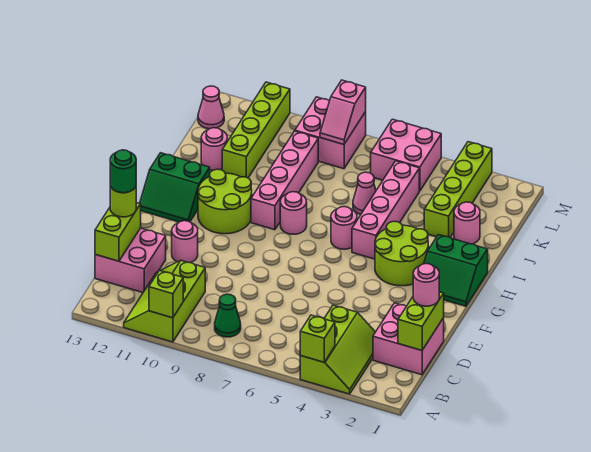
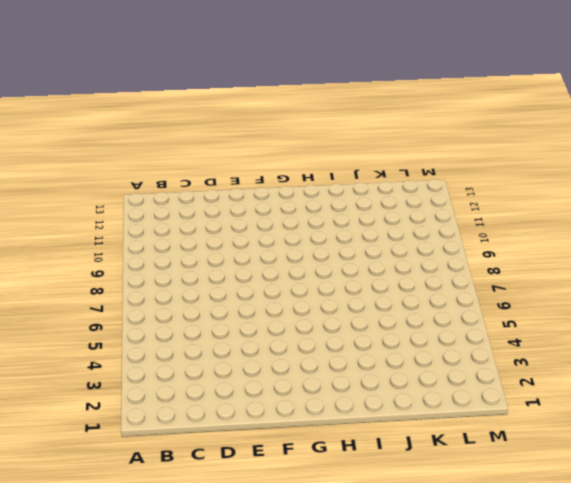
none -> lime slope A3:C4 level 1 top 4
none -> lime slope A10:C11 level 1 top 10
none -> green cone B8 level 1
none -> pink brick C1:D2 level 1

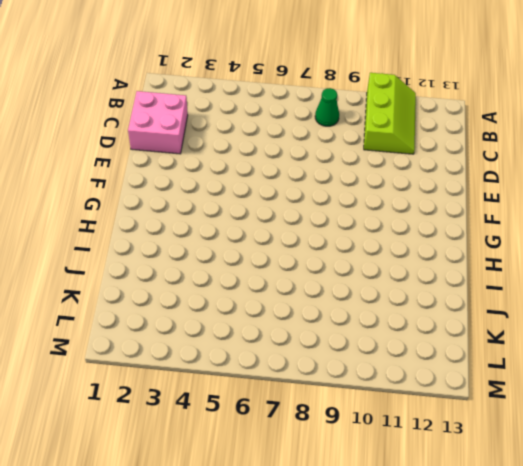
none -> lime slope A3:C4 level 1 top 4
none -> pink brick C12:D13 level 1
none -> pink round brick E11 level 1
none -> green slope G1:H2 level 1 top H

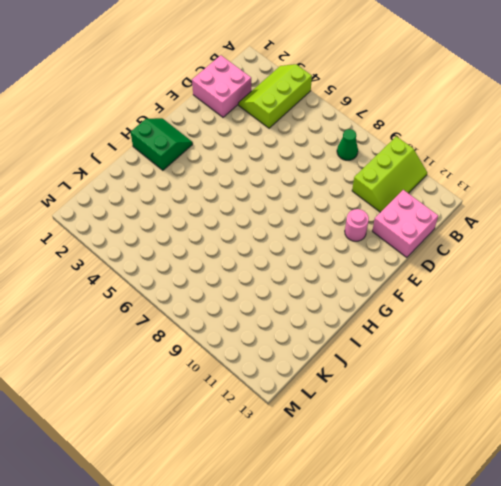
none -> lime round brick G3:H4 level 1
none -> lime round brick G10:H11 level 1
none -> green slope G12:H13 level 1 top H
none -> pink brick H5:K5 level 1

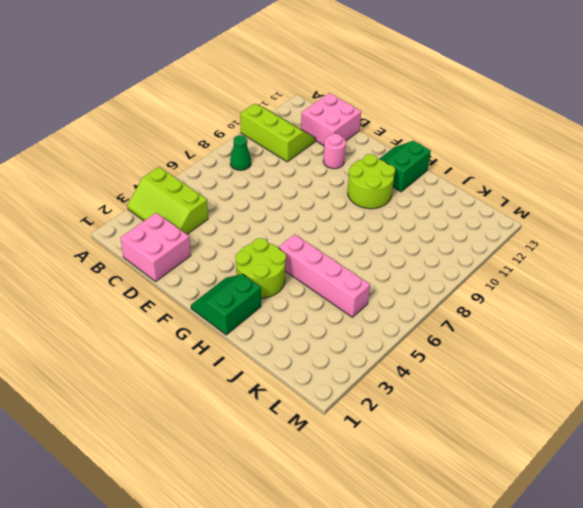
none -> pink round brick H6 level 1
none -> pink round brick H8 level 1
none -> pink brick H9:K9 level 1
none -> pink round brick J2 level 1

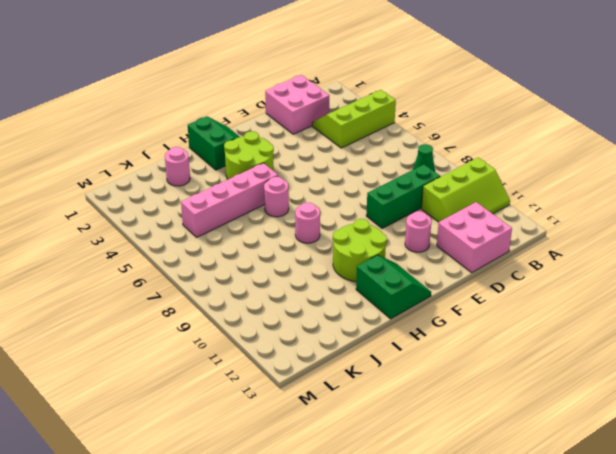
green brick C9:E9 level 1 -> none
none -> pink brick H9:K9 level 1
none -> lime brick J3:M3 level 1
none -> pink cone J6 level 1
none -> lime brick J11:M11 level 1

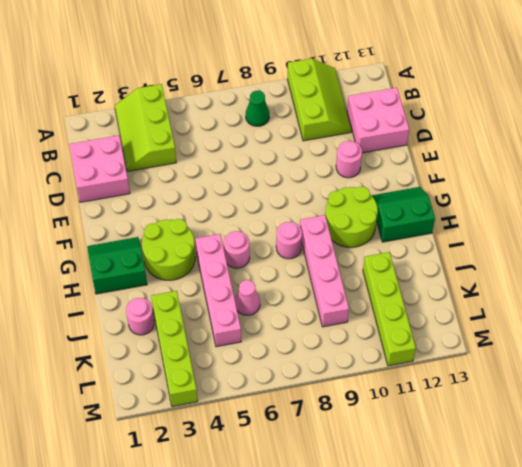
none -> pink round brick J12 level 1
none -> pink brick L5:M6 level 1
none -> pink brick L8:M9 level 1
none -> pink cone L13 level 1

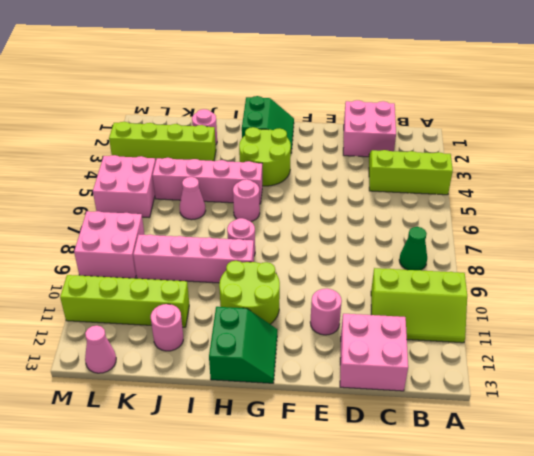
none -> lime brick A4 level 2
none -> lime brick A10 level 2
none -> lime brick C1:D1 level 2
none -> lime brick C13:D13 level 2

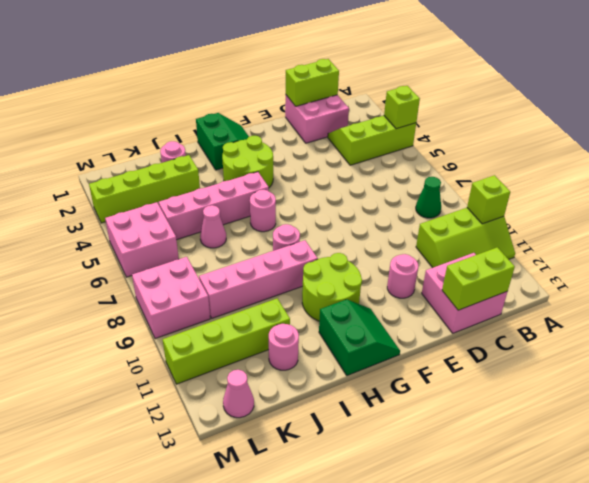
none -> pink slope L8:M8 level 2 top M
none -> pink round brick D1 level 3
none -> lime round brick D13 level 3
none -> green round brick D13 level 4

